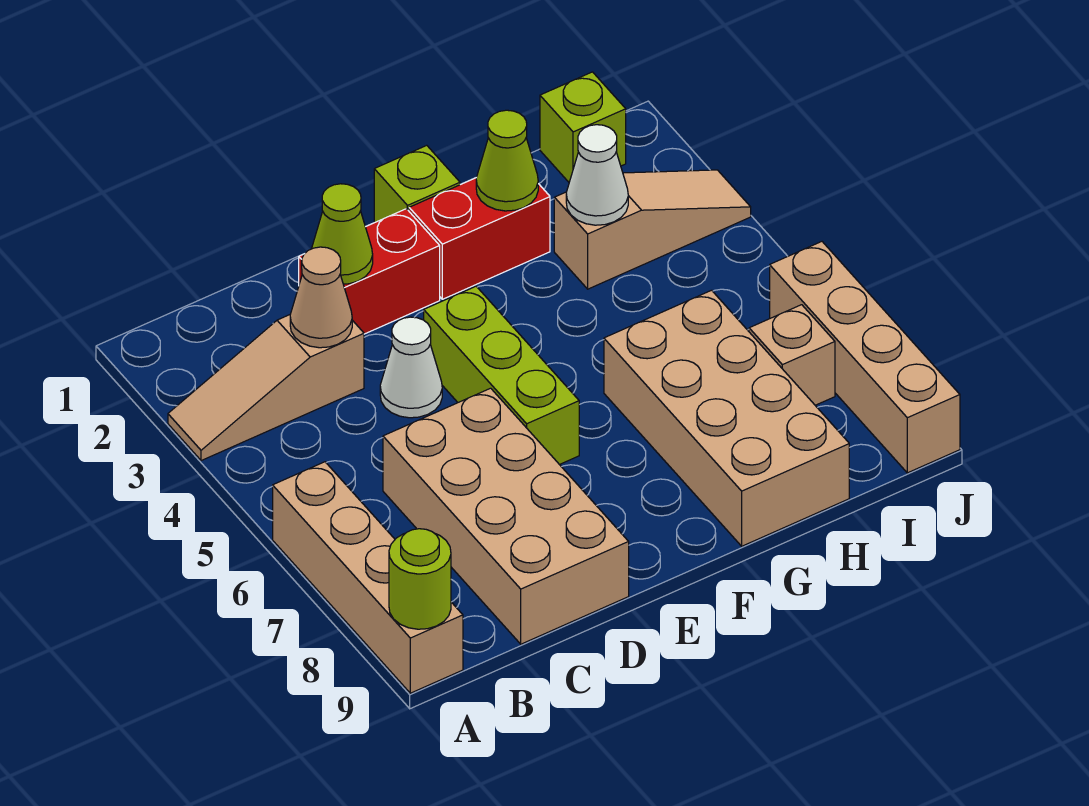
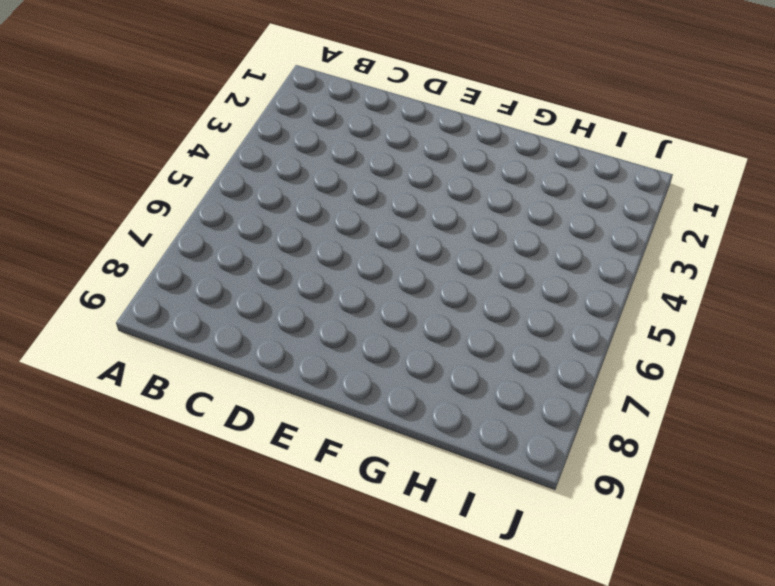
none -> tan slope A3:C3 level 1 top C
none -> tan brick A6:A9 level 1
none -> tan brick C6:D9 level 1

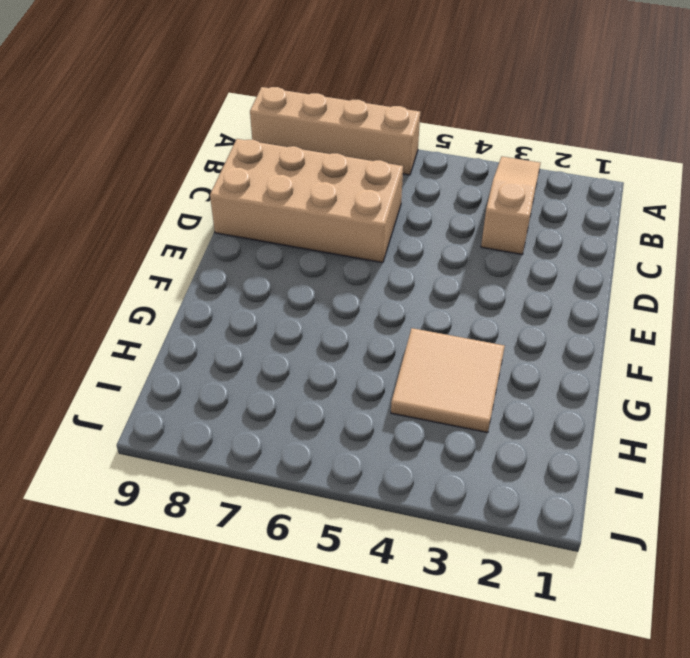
tan tile G3:H4 level 1 -> tan slope H3:J3 level 1 top H
none -> red brick D2:E2 level 1
none -> white cone D4 level 1
none -> lime brick E4:E6 level 1

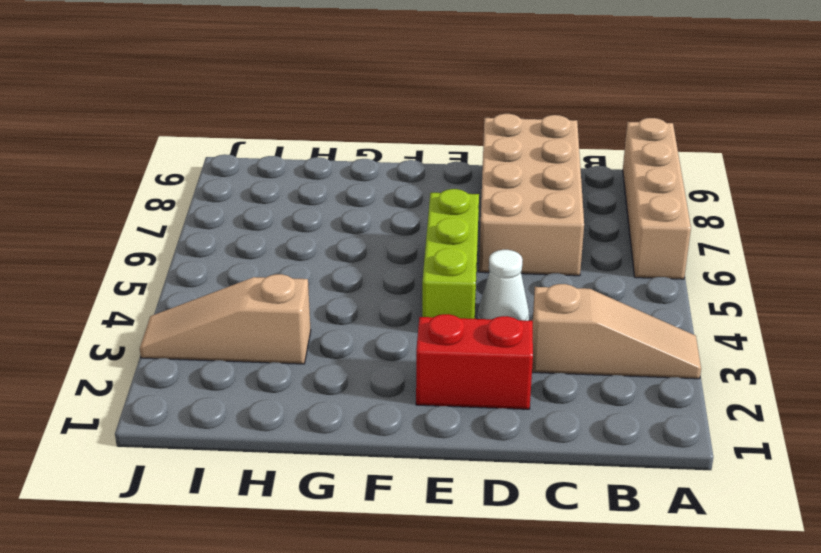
none -> lime brick F1 level 1
none -> red brick F2:G2 level 1
none -> tan brick G6:H9 level 1

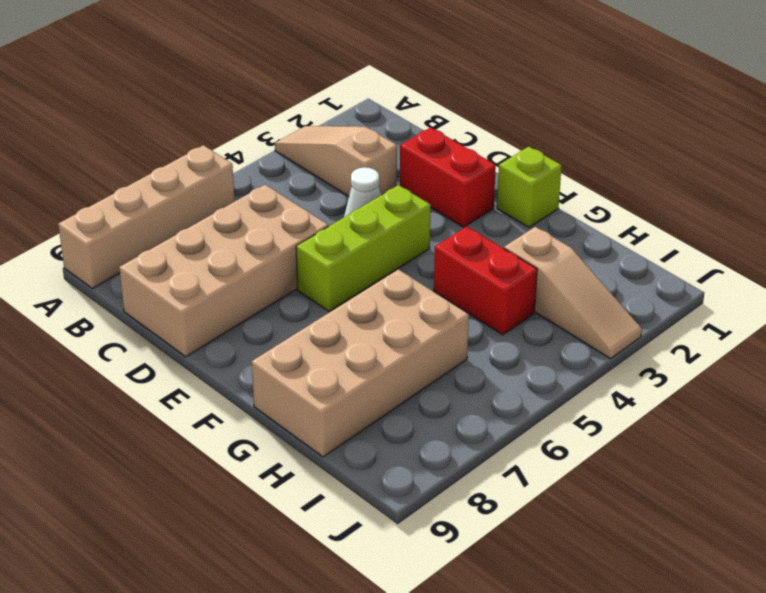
red brick G4:H4 level 1 -> red brick F2:G2 level 1
none -> lime brick I1 level 1
none -> tan brick I7 level 1
none -> tan brick J6:J9 level 1

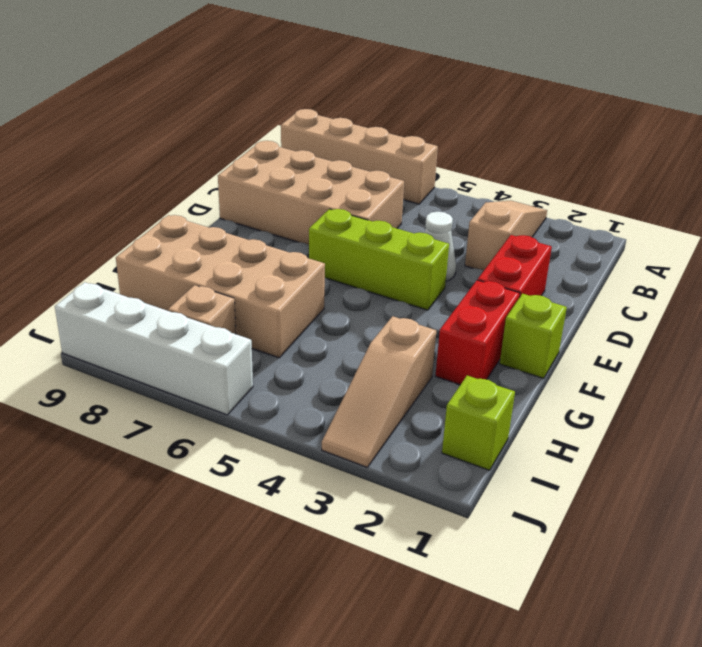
white brick J6:J9 level 1 -> tan brick J6:J9 level 1
none -> lime round brick A9 level 2
none -> tan cone C3 level 2
none -> lime cone D2 level 2

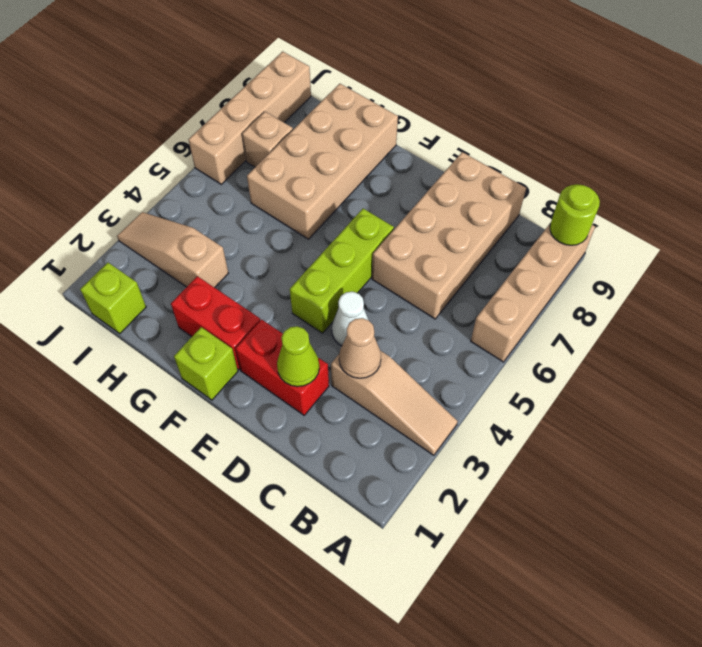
none -> lime cone G2 level 2
none -> white cone H3 level 2

